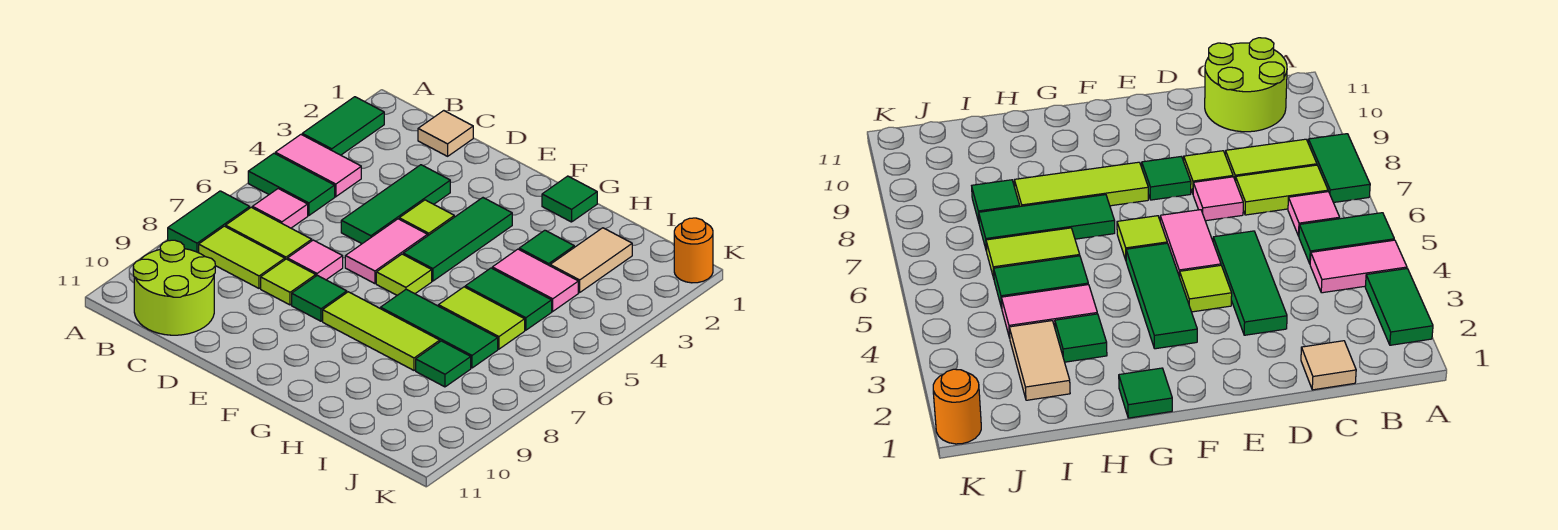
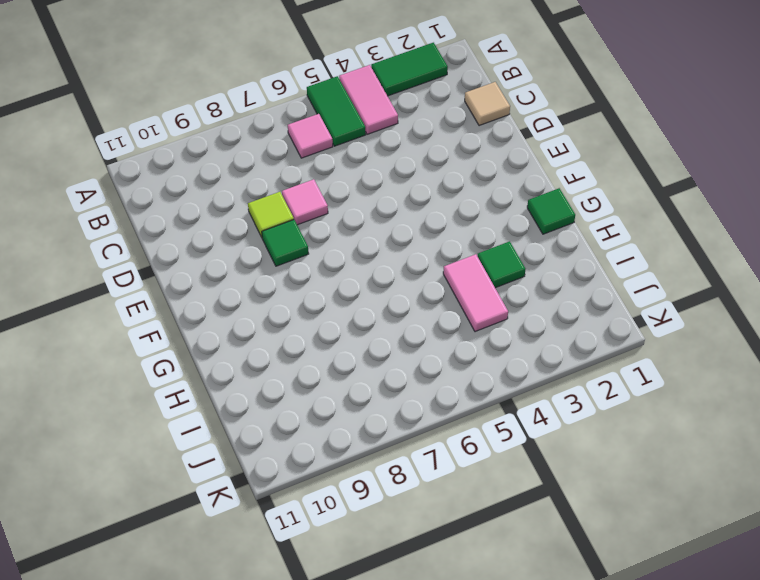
none -> green tile A7:A8 level 1
none -> lime tile B7:C7 level 1
none -> lime tile B8:C8 level 1

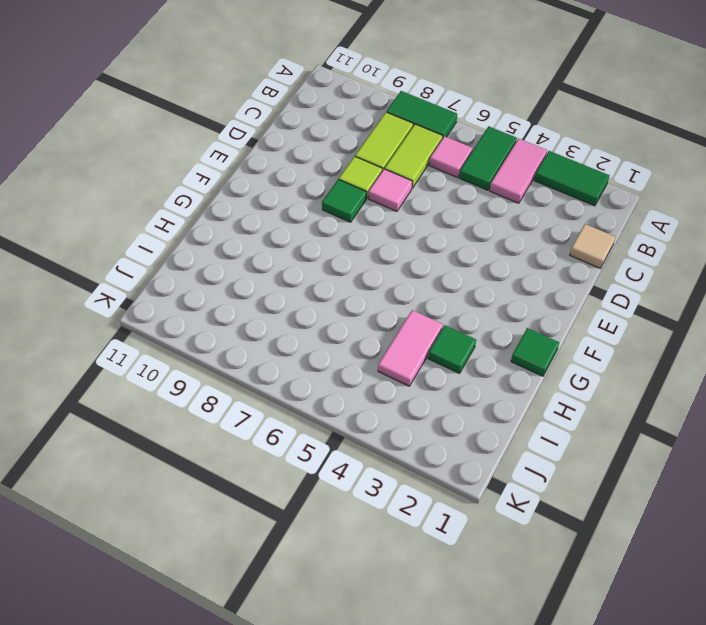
none -> lime round brick B10:C11 level 1
none -> green tile D3:D5 level 1
none -> lime tile E4 level 1

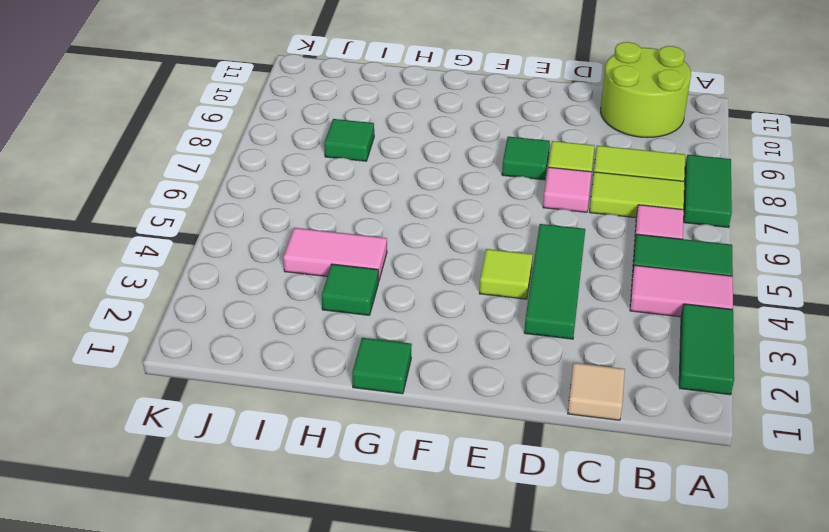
none -> pink tile E5:E6 level 1
none -> green tile F3:F5 level 1
none -> lime tile F6 level 1

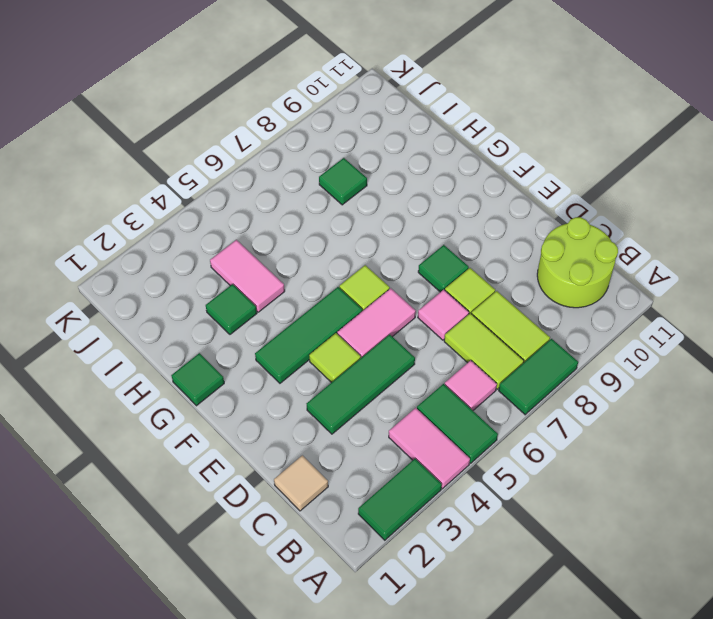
none -> lime tile F8:H8 level 1
none -> green tile G7:I7 level 1
none -> green tile H5:I5 level 1

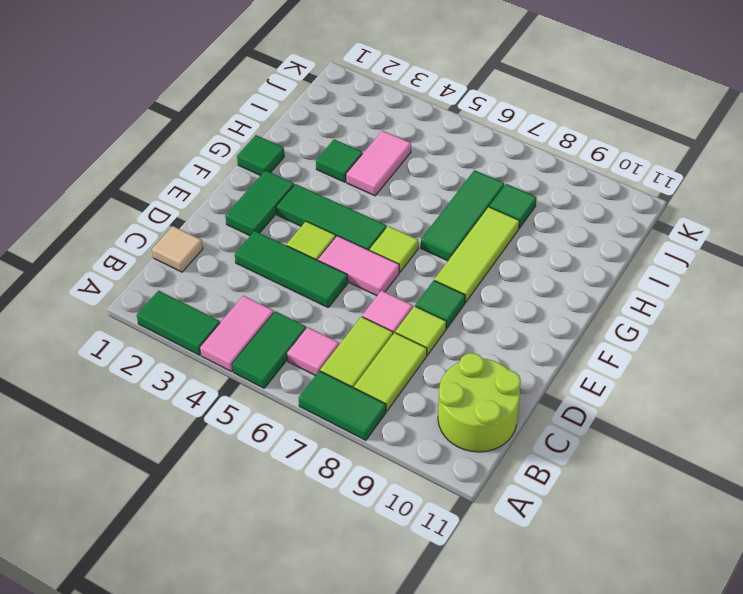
green tile E2:F2 level 1 -> green tile H5:I5 level 1
none -> lime tile H6:I6 level 1
none -> tan tile I2:I3 level 1
none -> orange round brick K1 level 1

